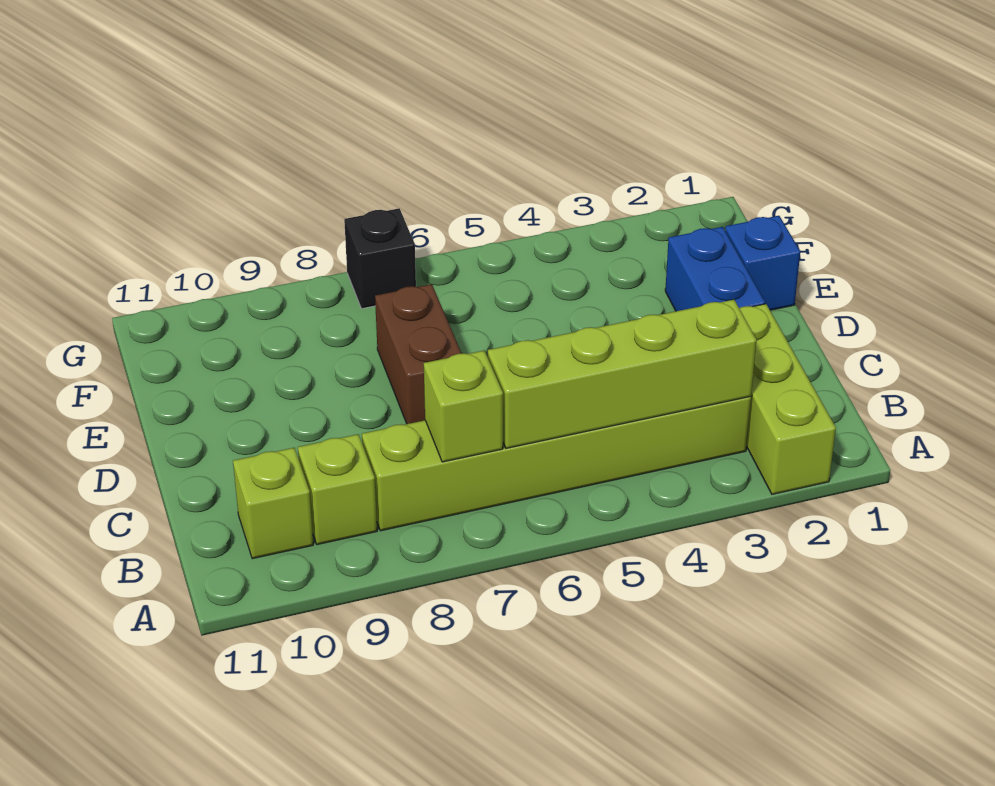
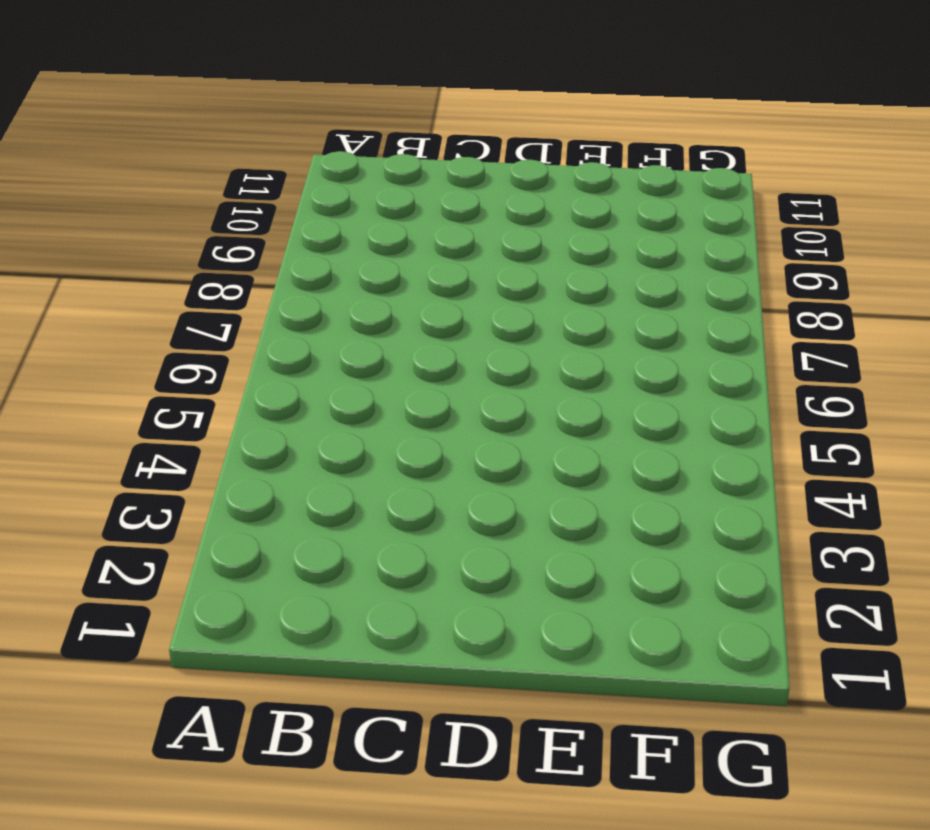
none -> lime brick A2:C2 level 1
none -> lime brick B3:B8 level 1

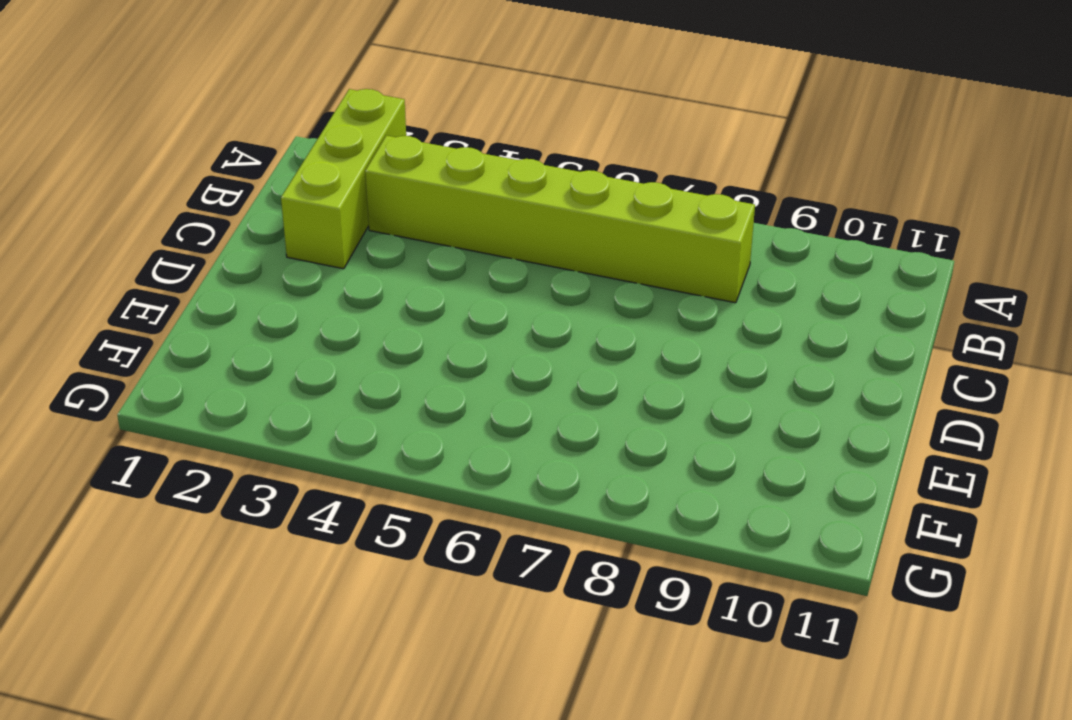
none -> lime brick B9 level 1
none -> lime brick B10 level 1

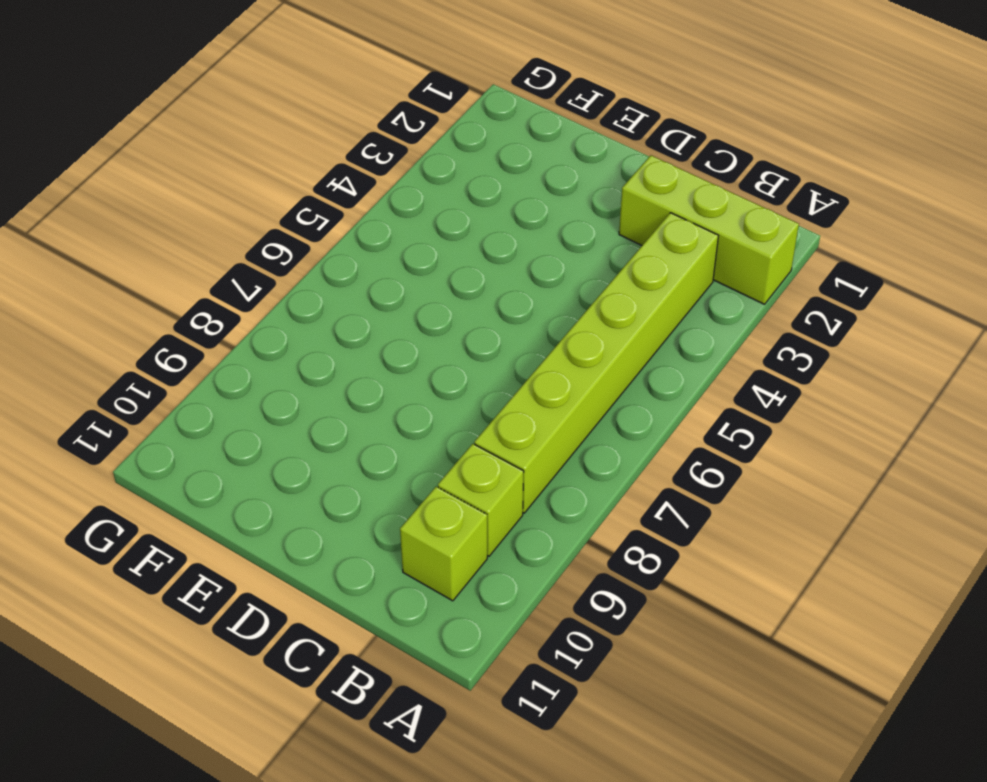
none -> blue brick D2:E2 level 1
none -> brown brick D7:E7 level 1

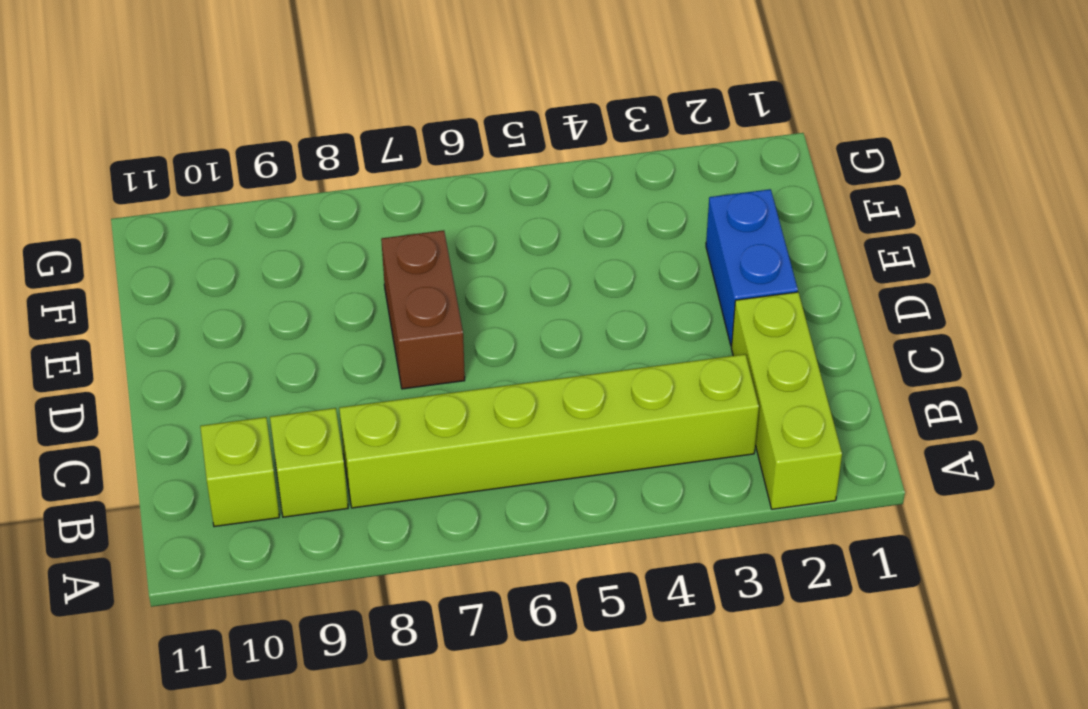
none -> blue brick E1 level 1
none -> black brick G7 level 1

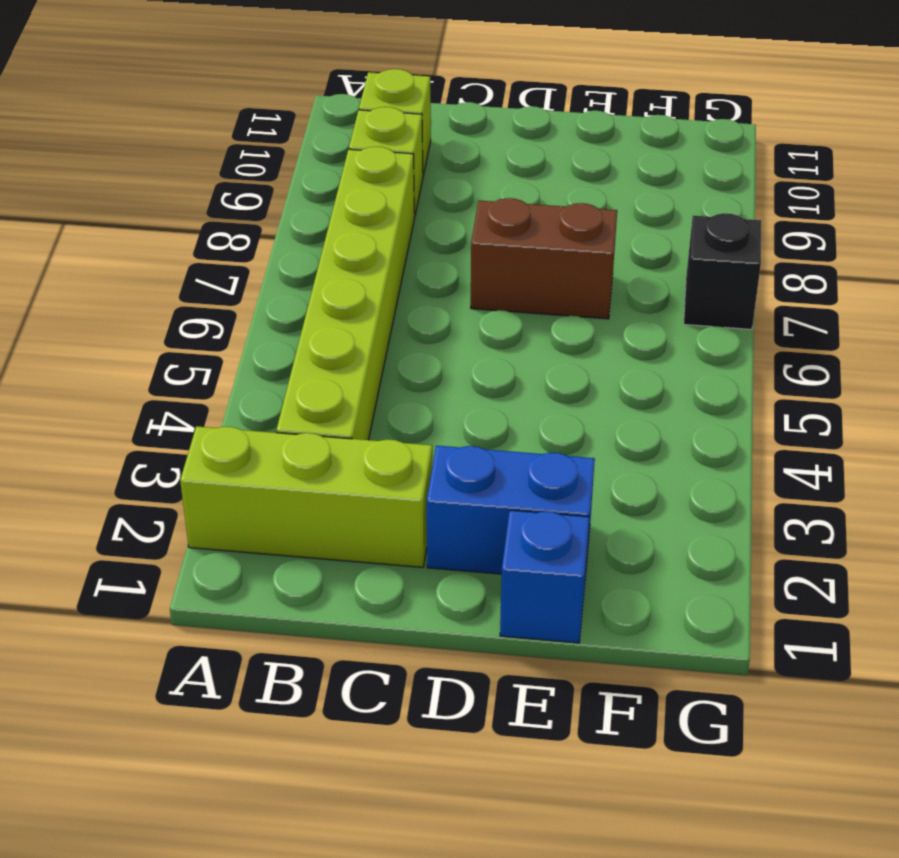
none -> lime brick B3:B6 level 2
none -> lime brick B7 level 2

